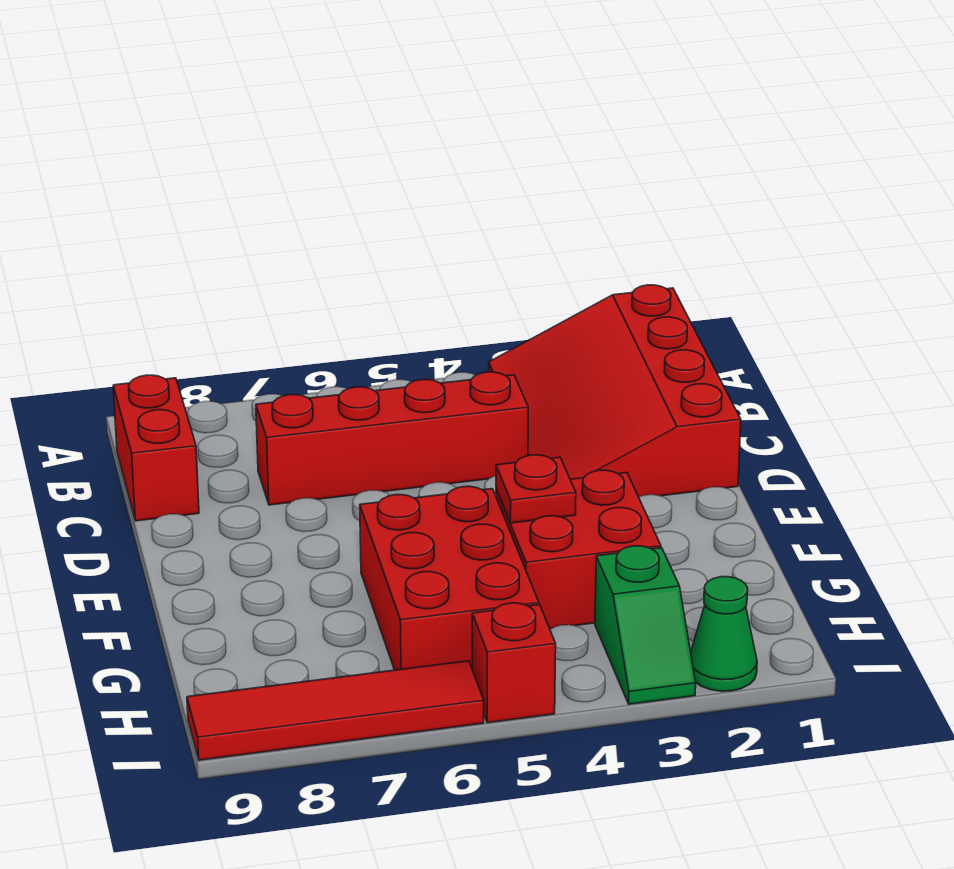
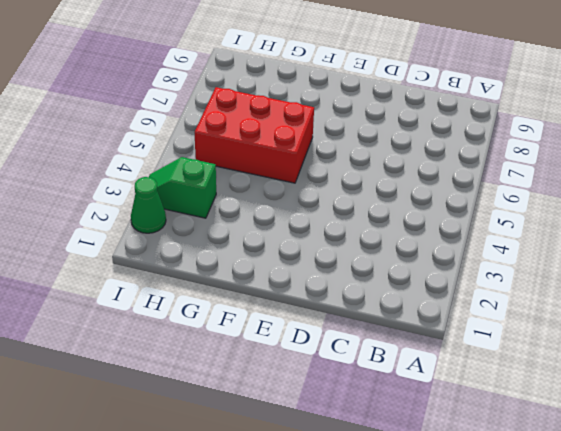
none -> red slope A1:D3 level 1 top 1
none -> red brick B9:C9 level 1

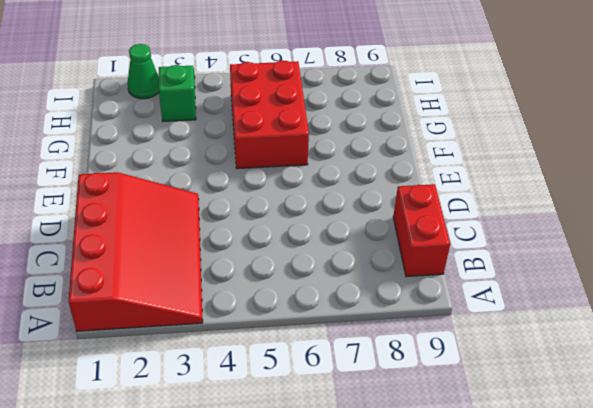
none -> red brick C4:C7 level 1
none -> red brick F3:G4 level 1

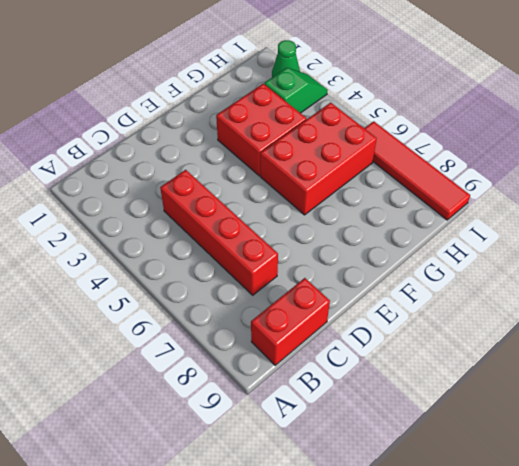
none -> red slope A1:D3 level 1 top 1
none -> red brick I5 level 1

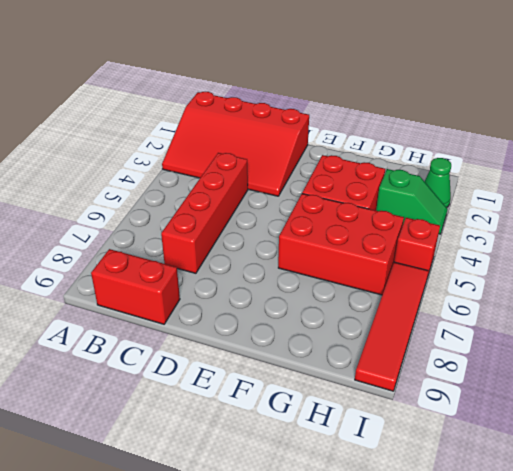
none -> red plate F4 level 2

